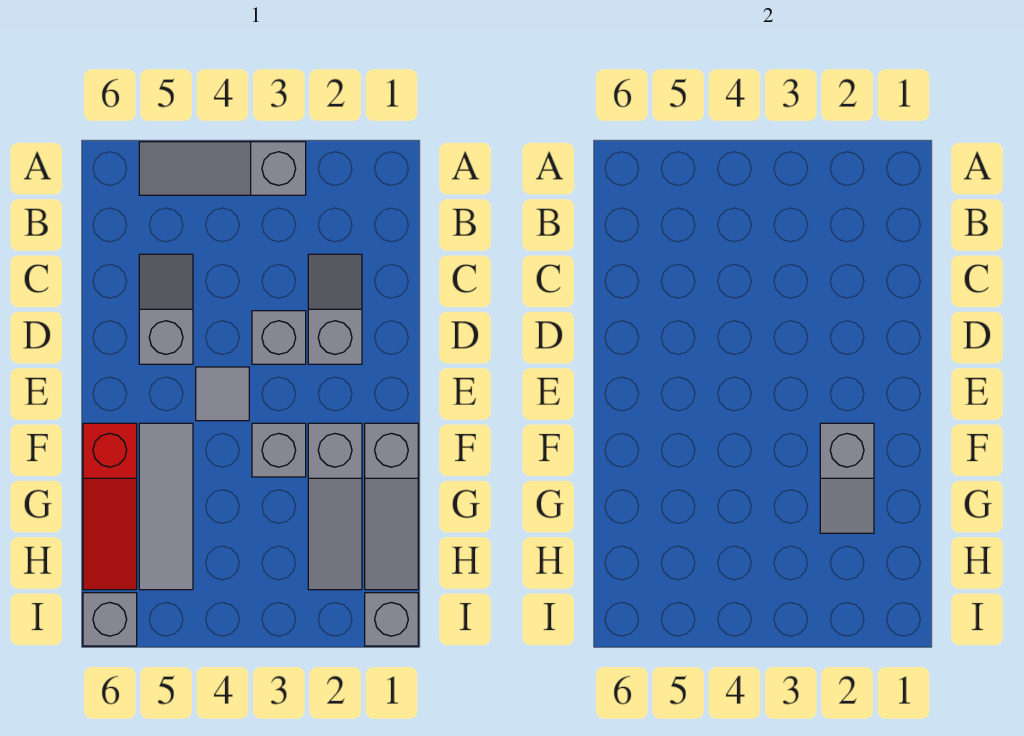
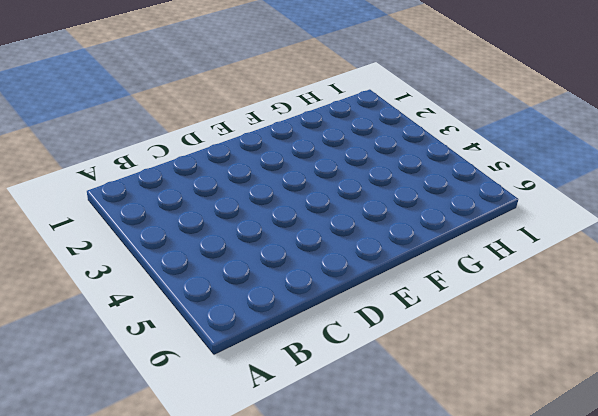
none -> grey slope A3:A5 level 1 top 3
none -> grey slope C2:D2 level 1 top D
none -> grey slope C5:D5 level 1 top D

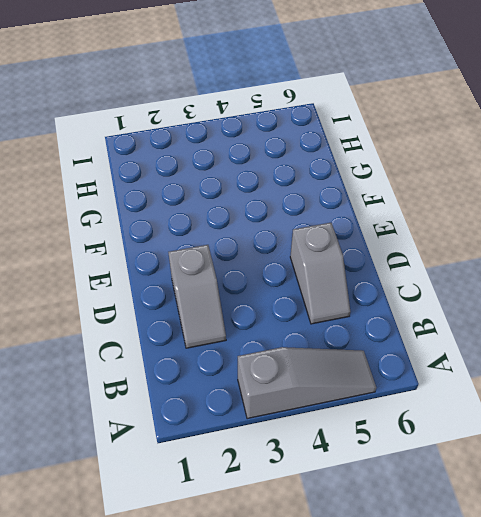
none -> grey brick D3 level 1
none -> grey tile E4 level 1
none -> grey slope F1:H1 level 1 top F

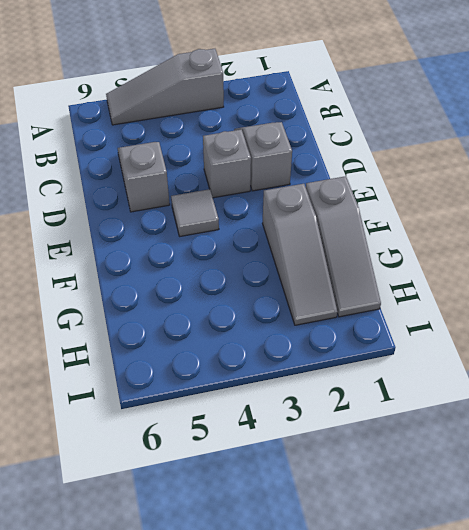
none -> grey brick F3 level 1
none -> grey tile F5:H5 level 1
none -> red slope F6:H6 level 1 top F

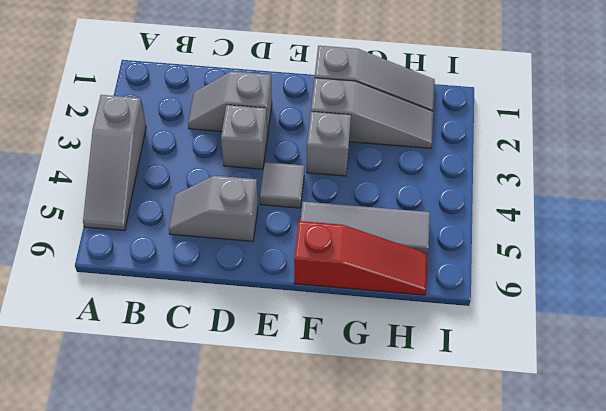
none -> grey brick I1 level 1
none -> grey brick I6 level 1
none -> grey slope F2:G2 level 2 top F

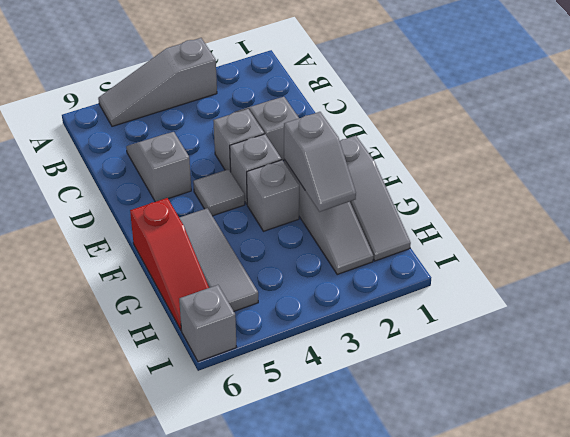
grey brick E3 level 1 -> grey brick I1 level 1

